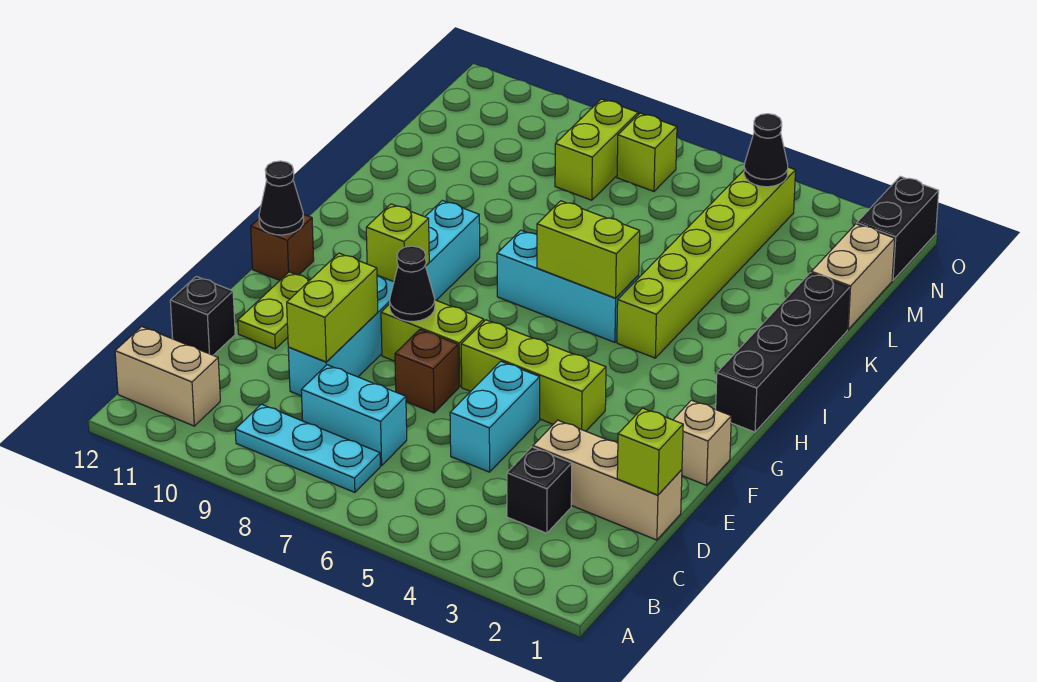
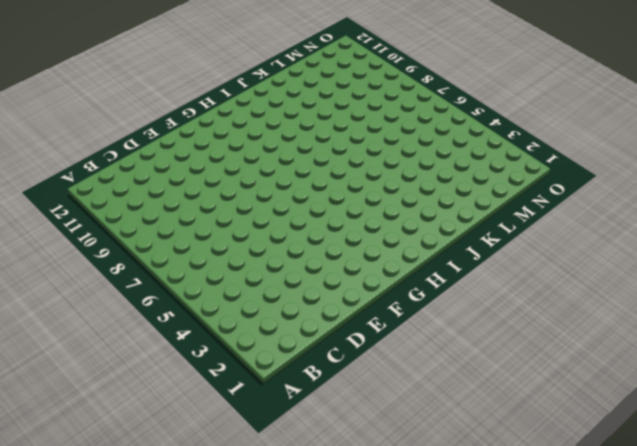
none -> cyan plate B7:B9 level 1
none -> tan brick B11:B12 level 1
none -> black brick C3 level 1

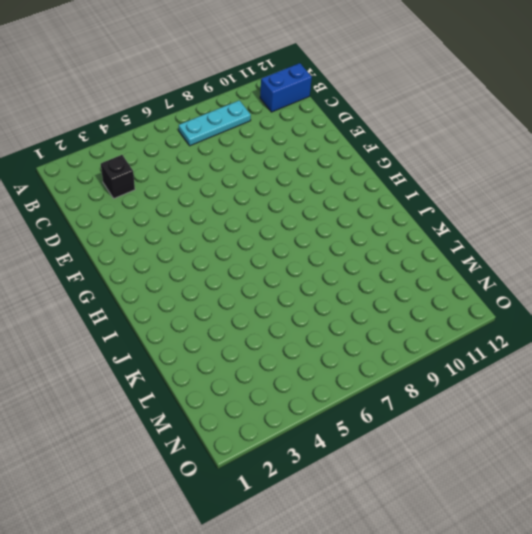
blue brick B11:B12 level 1 -> tan brick B11:B12 level 1
none -> cyan brick C7:C8 level 1
none -> tan brick D1:D3 level 1
none -> cyan brick D5:E5 level 1

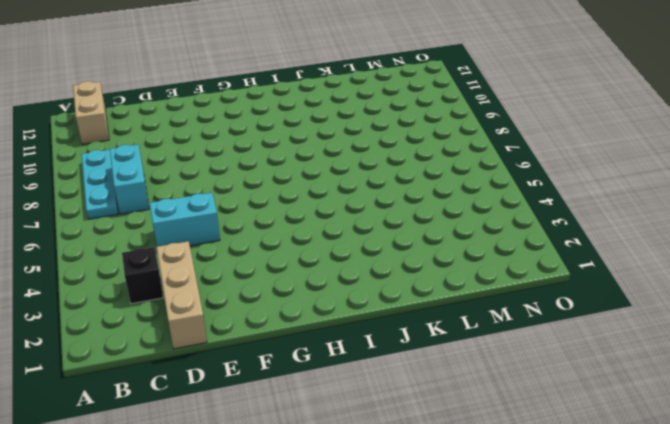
none -> cyan brick D9:I9 level 1
none -> black brick D12 level 1
none -> brown brick E7 level 1

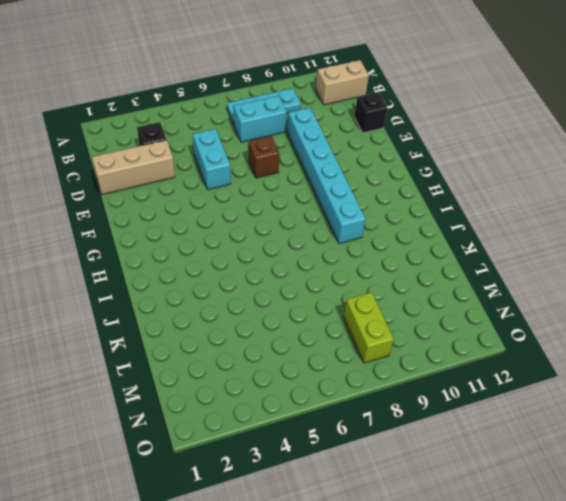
none -> lime plate E11:F11 level 1
none -> tan brick F1 level 1
none -> lime brick F4:F6 level 1

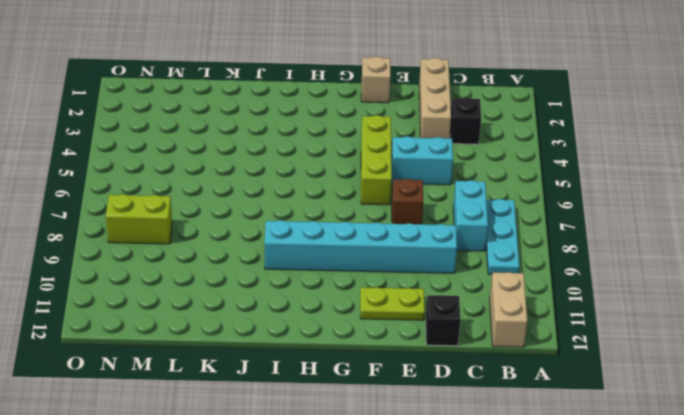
none -> lime brick F7:F8 level 1
none -> brown brick G12 level 1
none -> black brick H1:K1 level 1

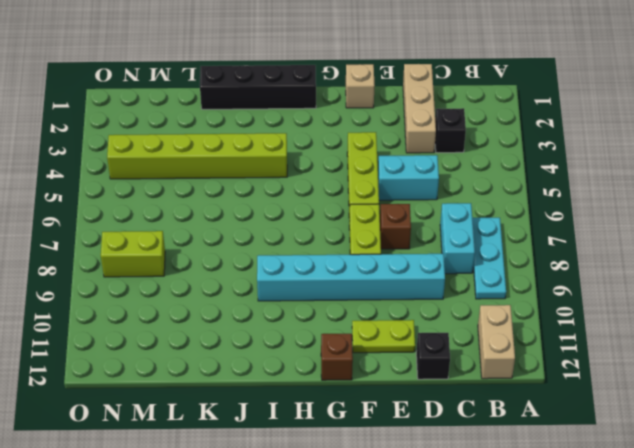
none -> cyan brick I5:I7 level 1
none -> tan brick L1:M1 level 1
none -> black brick N1:O1 level 1

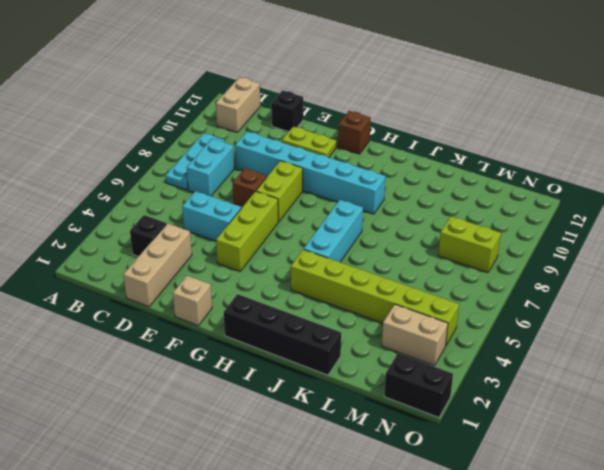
tan brick M3:N3 level 1 -> tan brick L1:M1 level 1
none -> lime brick N7 level 1
none -> lime brick D1 level 2
none -> lime brick D9:E9 level 2

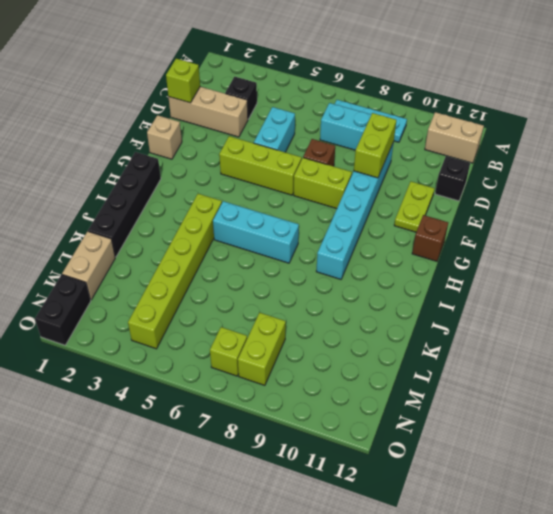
none -> black cone F8 level 2
none -> lime brick G9 level 2
none -> black cone G12 level 2

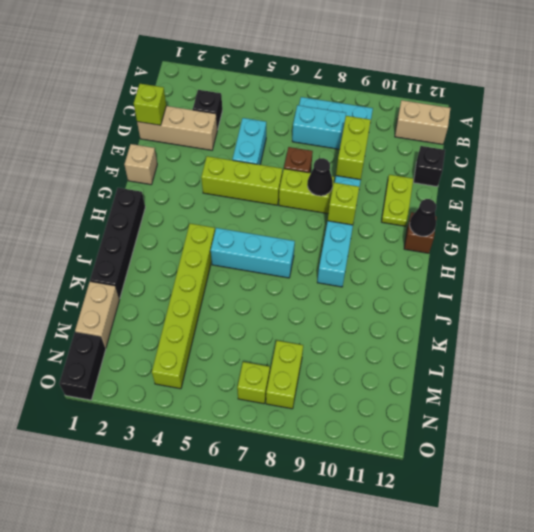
none -> lime brick I5:I6 level 2
none -> black cone N4 level 2

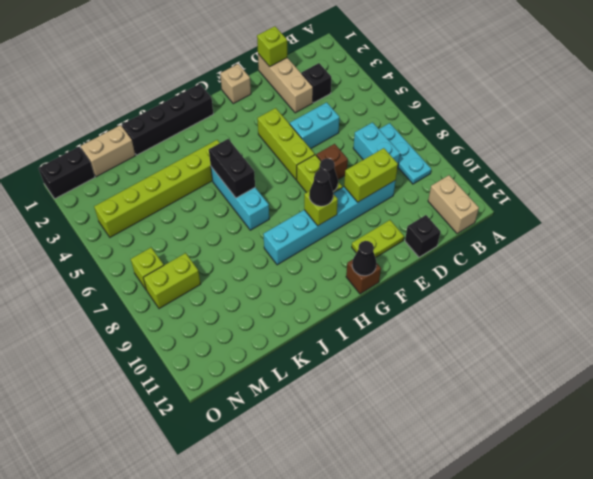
black cone G9 level 3 -> black cone N4 level 2
black brick I5:I6 level 2 -> lime brick I5:I6 level 2

